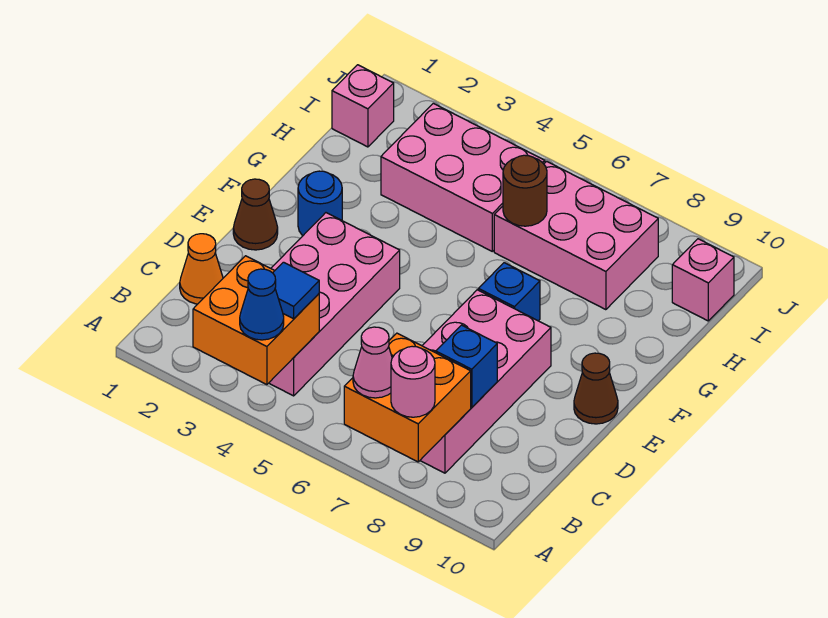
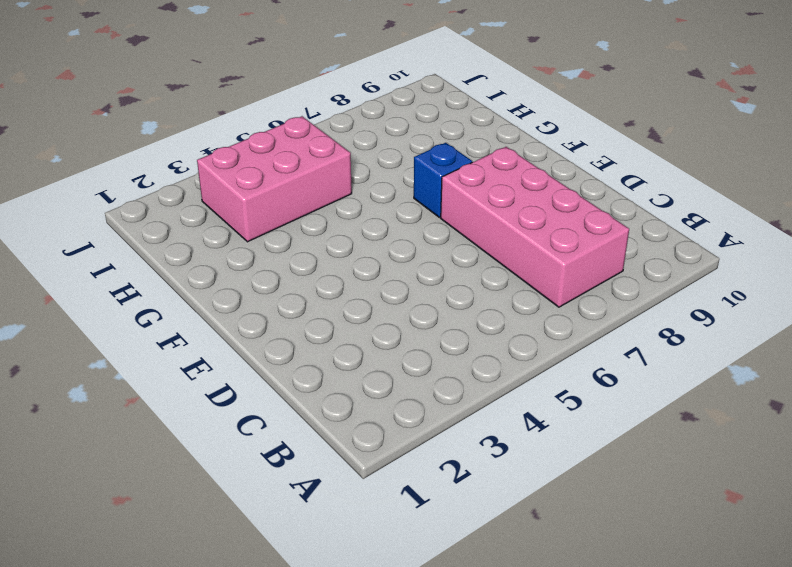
none -> pink brick B3:E4 level 1
none -> orange cone C1 level 1
none -> brown cone E1 level 1

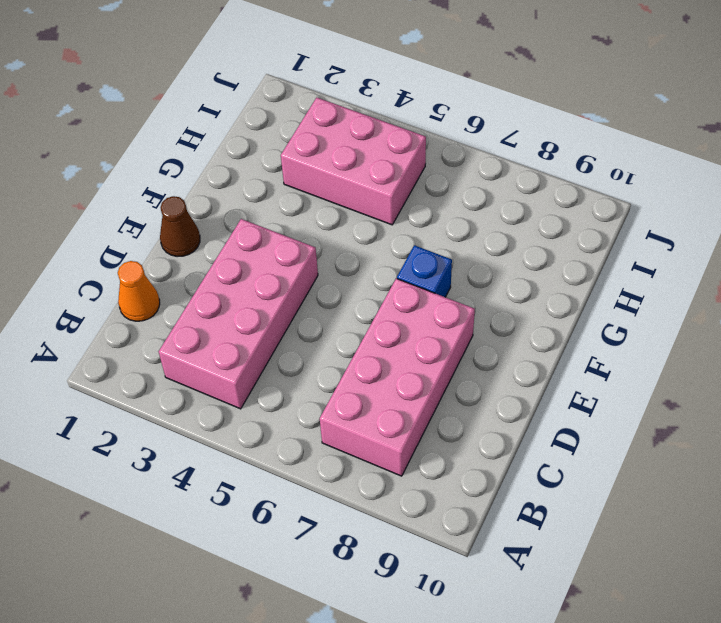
none -> brown cone E10 level 1
none -> blue round brick F2 level 1
none -> pink brick H6:I8 level 1

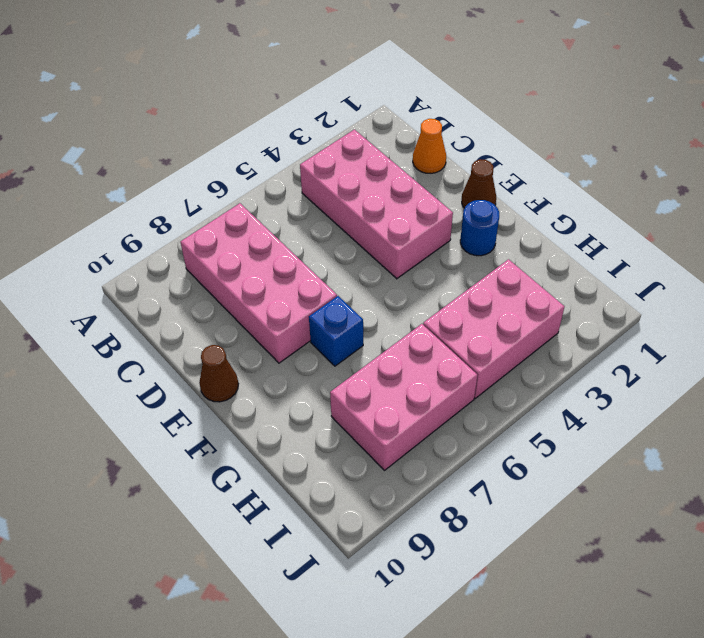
none -> pink brick I1 level 1
none -> pink brick I10 level 1
none -> orange brick A3:B4 level 2

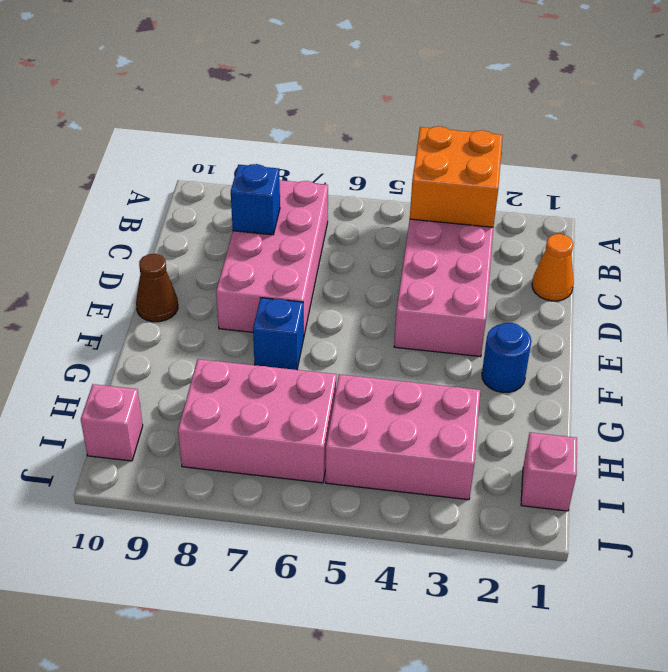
none -> brown cone E1 level 1
none -> orange brick A7:B8 level 2
none -> brown round brick H6 level 2

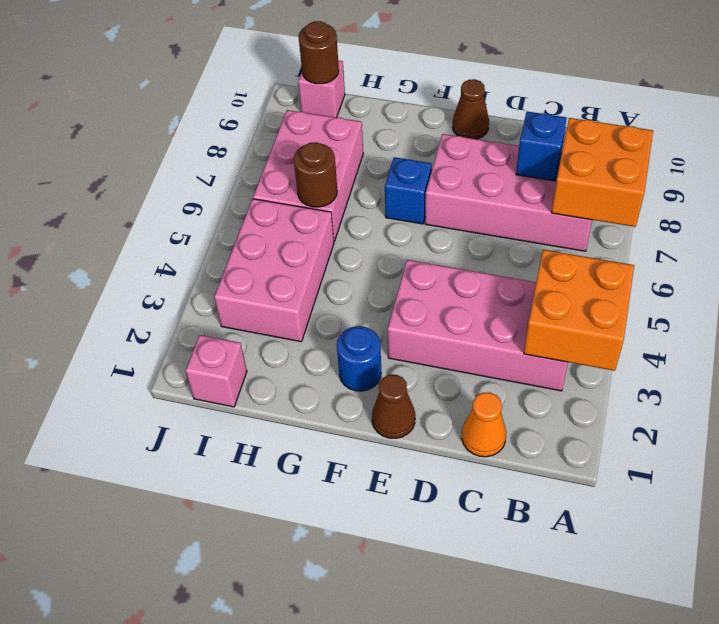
brown round brick I10 level 2 -> none
none -> blue cone A4 level 3
none -> pink cone A7 level 3
none -> pink round brick A8 level 3

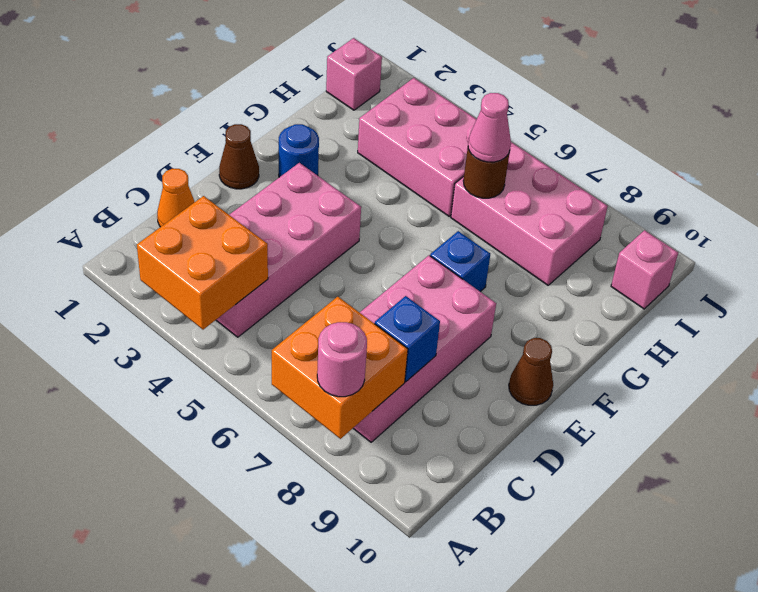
pink cone H6 level 3 -> pink cone A7 level 3
none -> blue cone A4 level 3
none -> blue tile B4 level 3

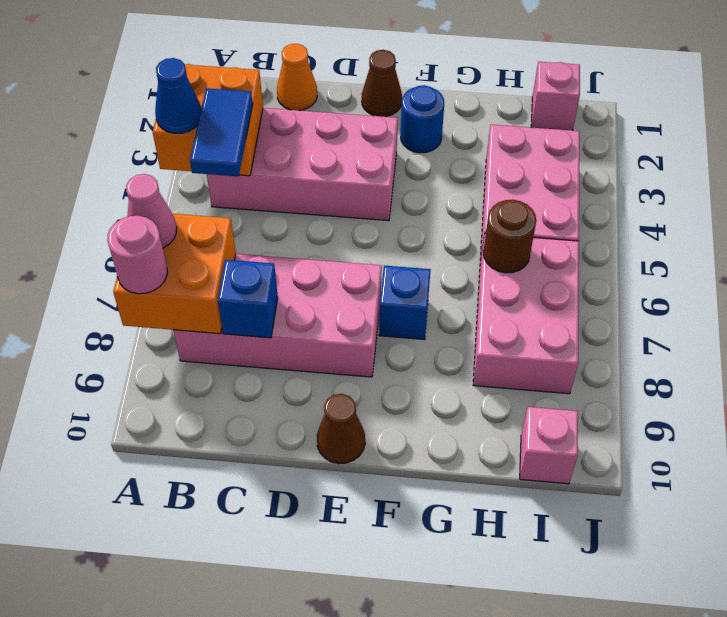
blue tile B4:B5 level 3 -> blue tile B4 level 3

